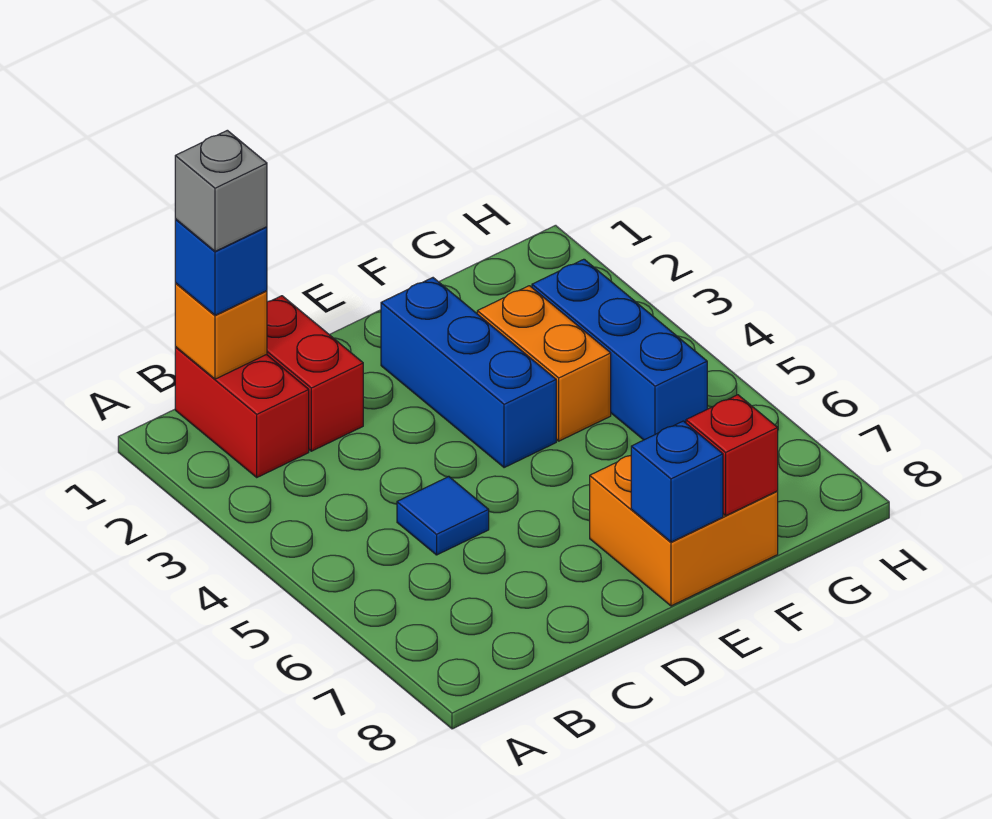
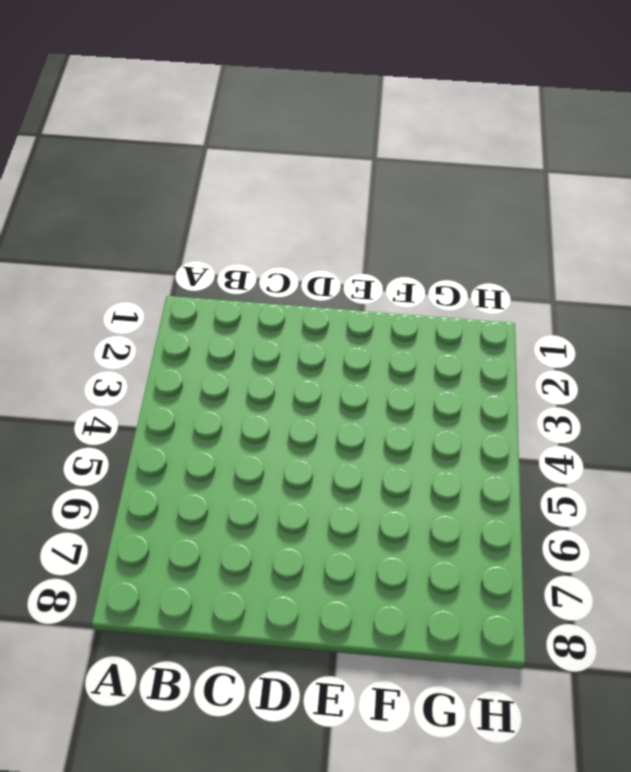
none -> red brick B1:B2 level 1
none -> red brick C1:C2 level 1
none -> blue tile C5 level 1

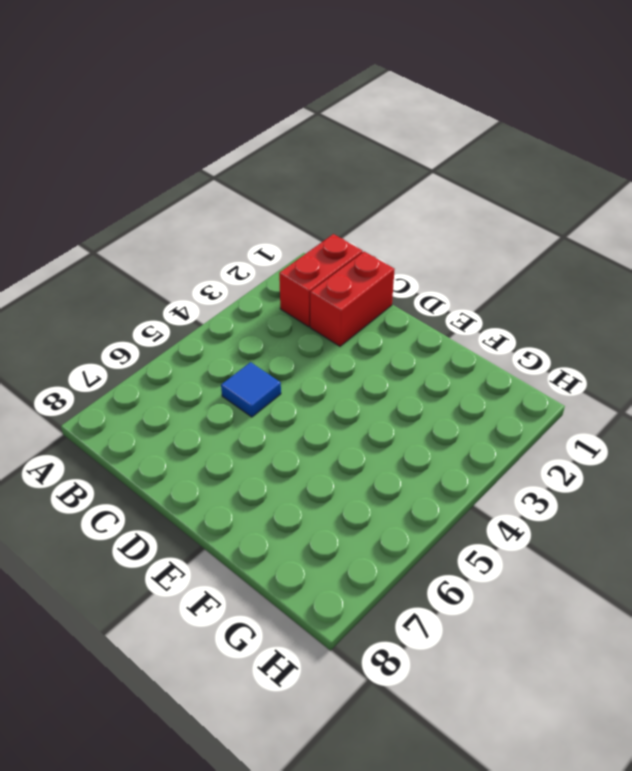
none -> blue brick E2:E4 level 1
none -> orange brick E7:F8 level 1
none -> orange brick F3:F4 level 1

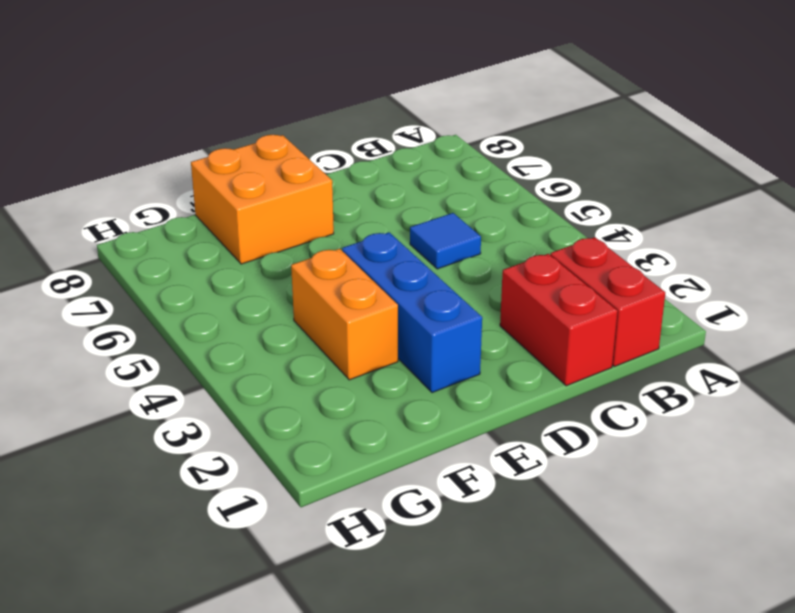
none -> blue brick G3:G5 level 1
none -> orange brick B1 level 2
none -> blue brick E8 level 2

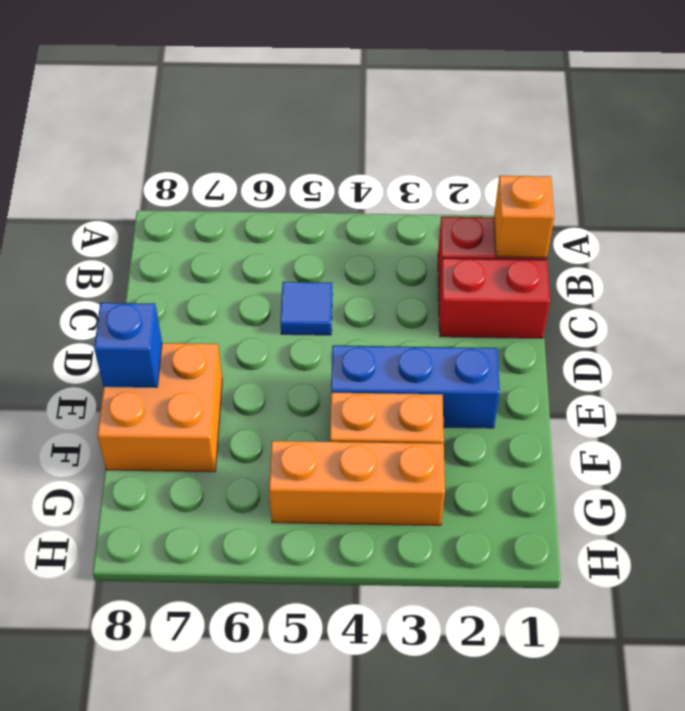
orange brick G3:G5 level 1 -> blue brick G3:G5 level 1
none -> red brick F8 level 2
none -> blue brick B1 level 3
none -> grey brick B1 level 4

